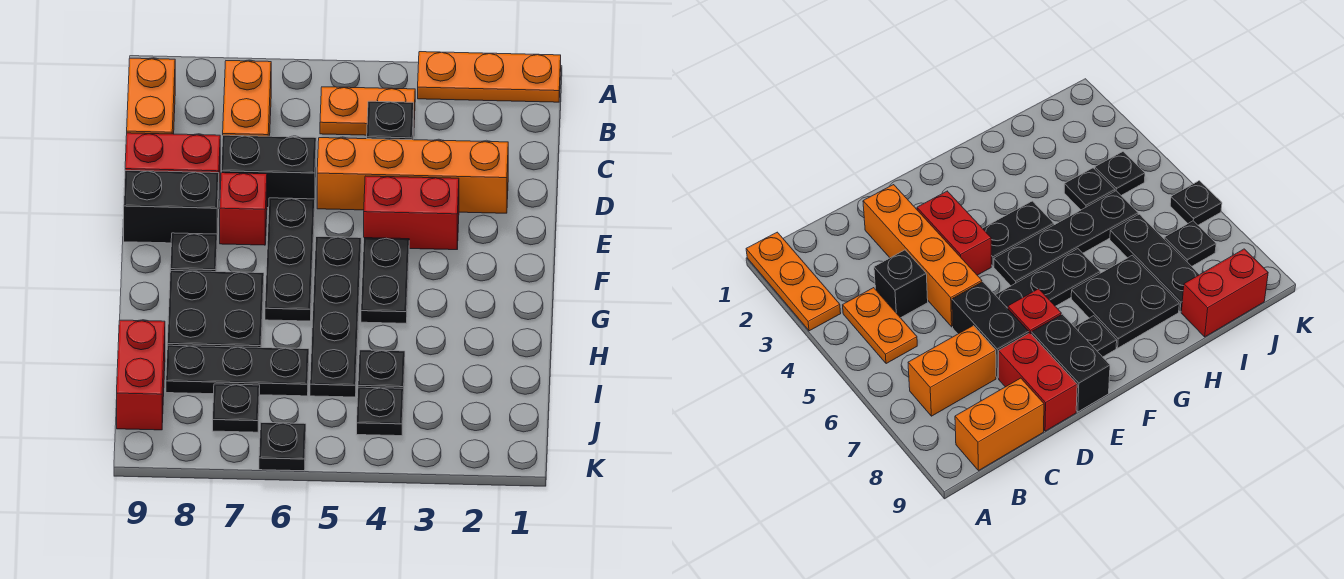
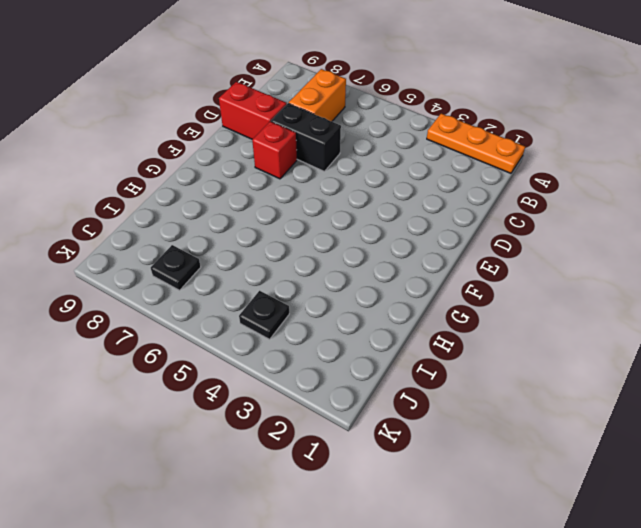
none -> orange plate B4:B5 level 1
none -> orange brick B9:C9 level 1
none -> black brick C4 level 1

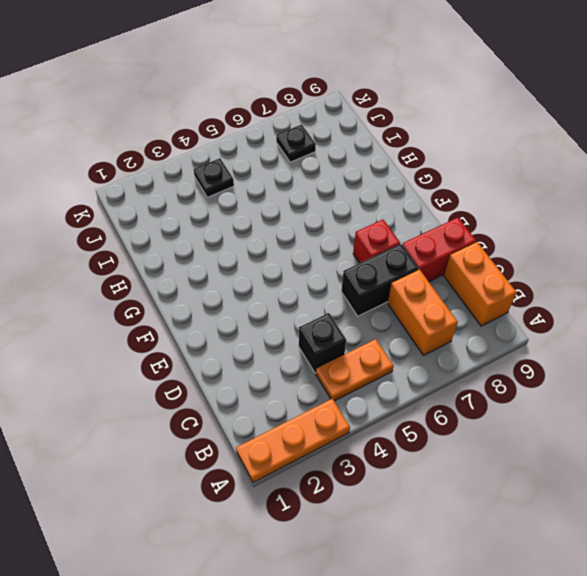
none -> orange brick D2:D5 level 1
none -> red brick E3:E4 level 1
none -> black plate E6:G6 level 1

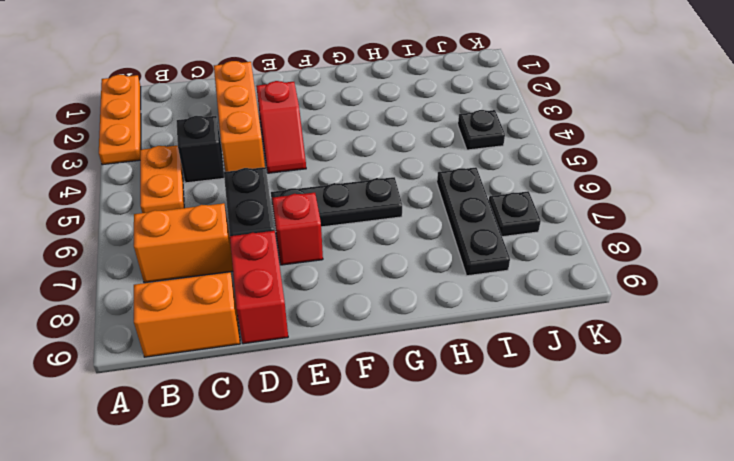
orange brick D2:D4 level 1 -> orange brick D2:D5 level 1
red slope E3:E4 level 1 top 3 -> red brick E3:E4 level 1
none -> black brick E8:E9 level 1
none -> black plate F4:G4 level 1
none -> black plate F5:I5 level 1

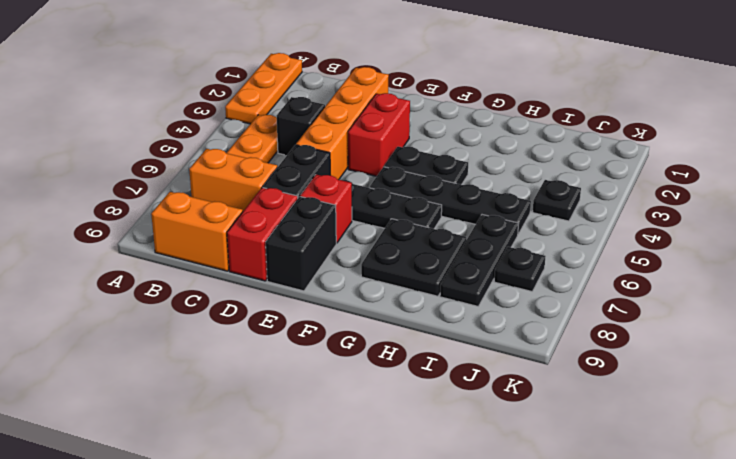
none -> black plate F8 level 1
none -> black plate I4 level 1
none -> red brick I9:J9 level 1

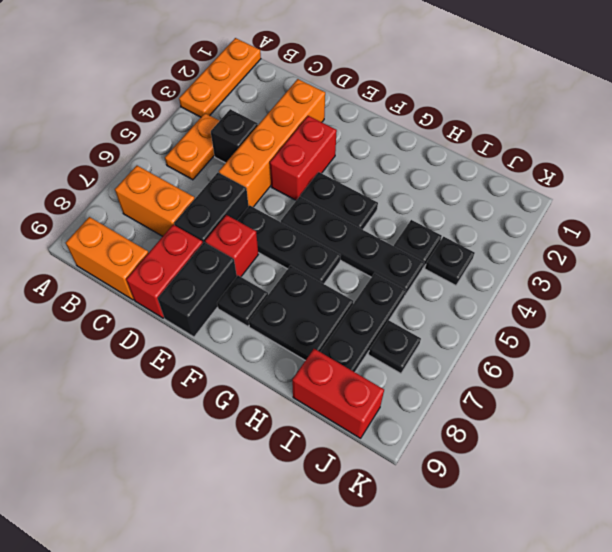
none -> black plate K6 level 1

